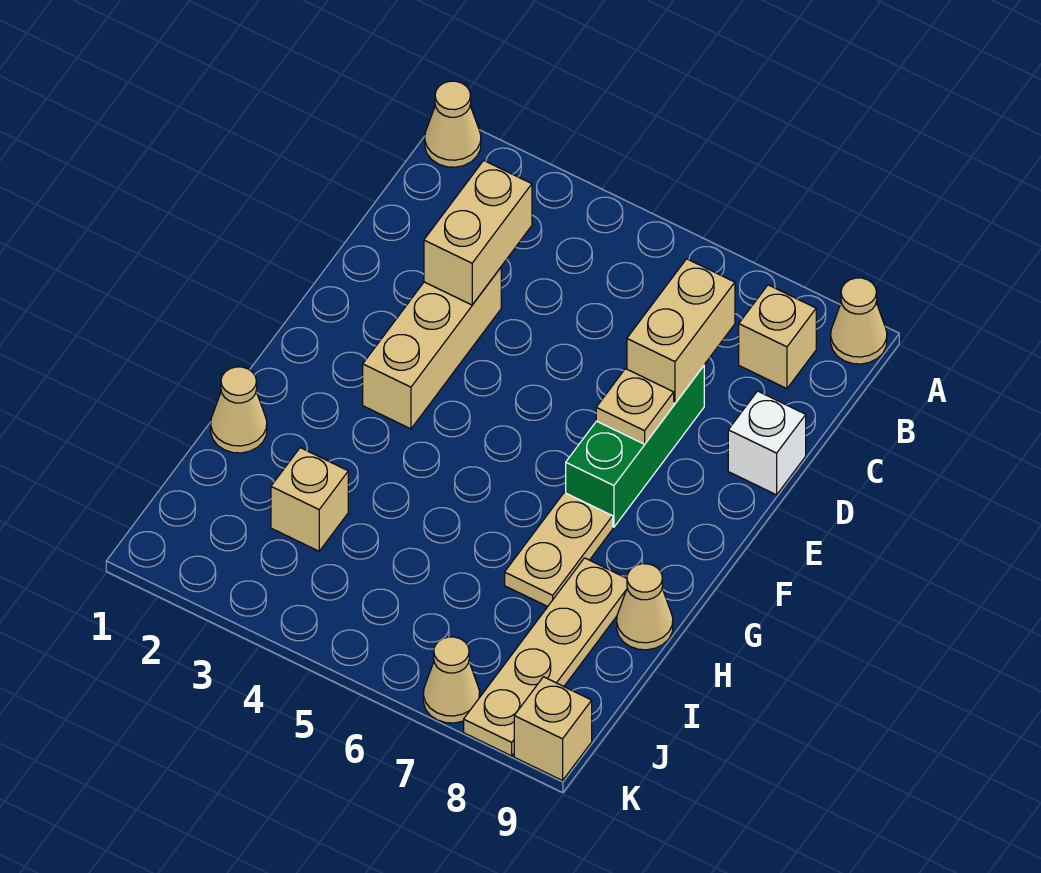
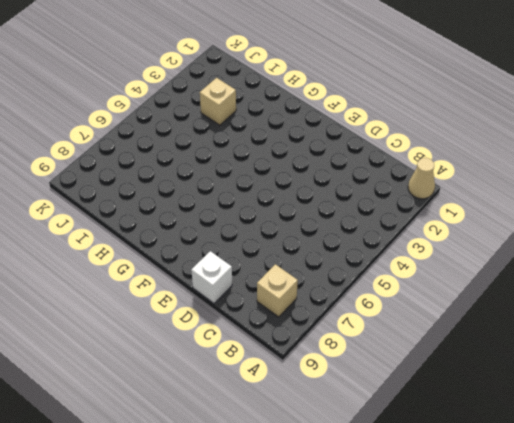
none -> tan cone A9 level 1
none -> tan brick D3:F3 level 1
none -> green brick D7:F7 level 1

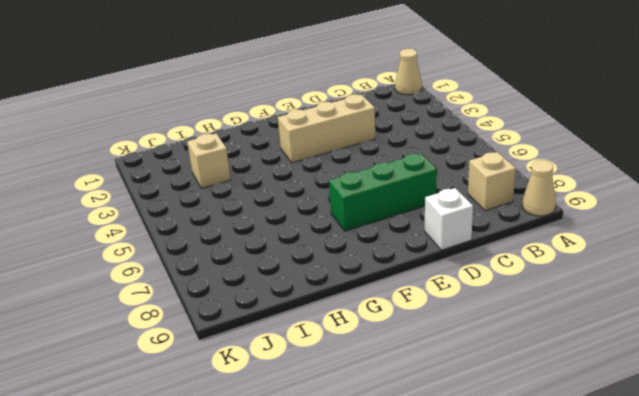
none -> tan plate G7:H7 level 1
none -> tan cone H1 level 1
none -> tan plate H8:K8 level 1

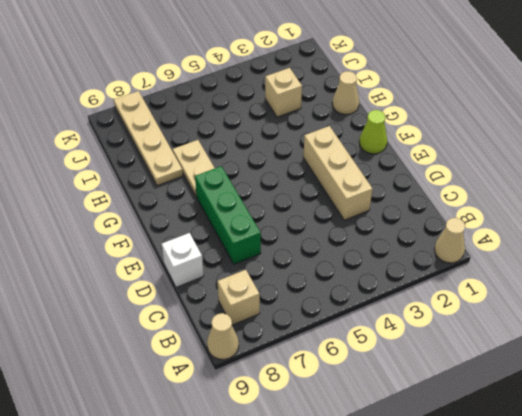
lime cone F1 level 1 -> none
none -> tan cone H9 level 1
none -> tan cone K7 level 1
none -> tan brick K9 level 1

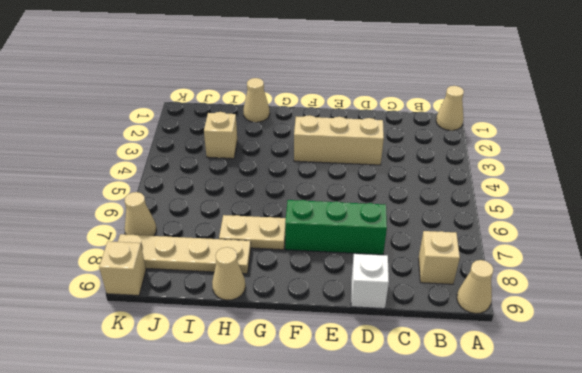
none -> tan brick C3:D3 level 2
none -> tan brick C7:D7 level 2
none -> tan plate E7 level 2

